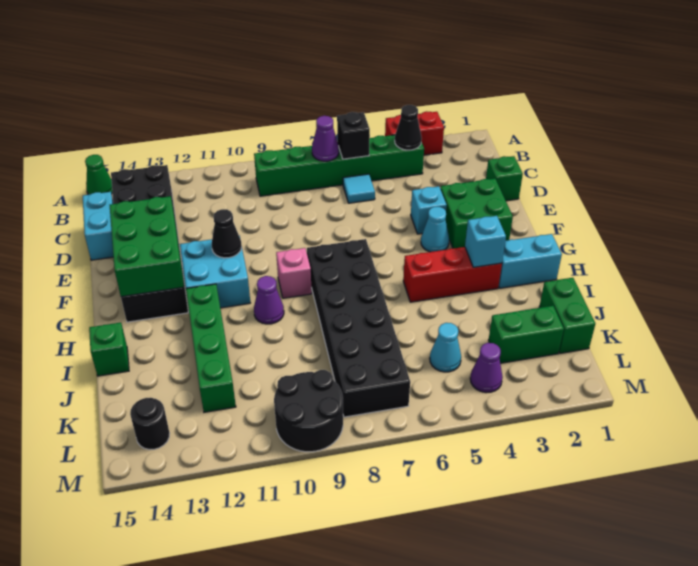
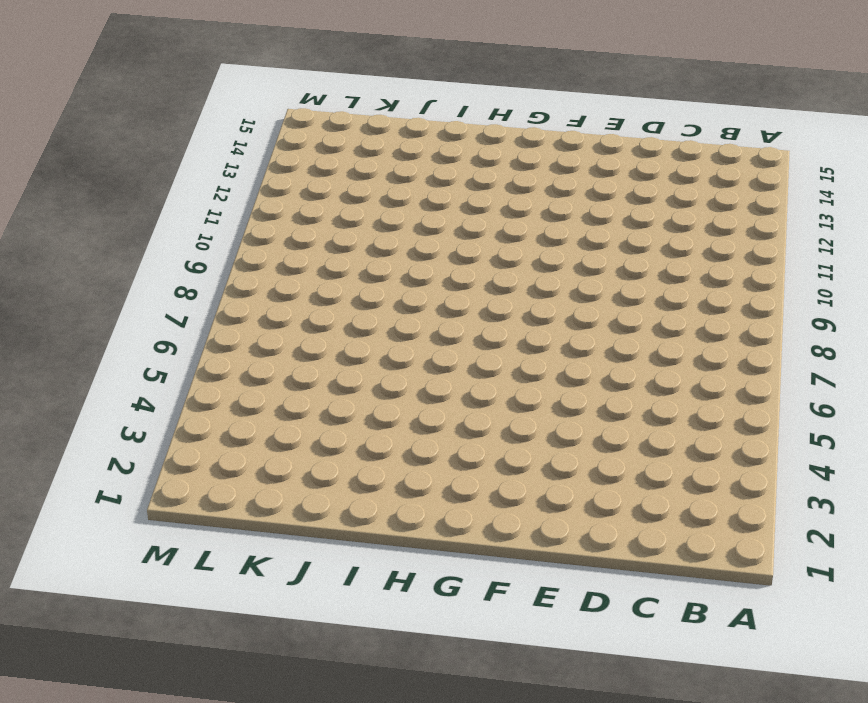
none -> red brick A3:A4 level 1
none -> green cone A15 level 1
none -> green brick B4:B9 level 1
none -> black brick B13:G14 level 1

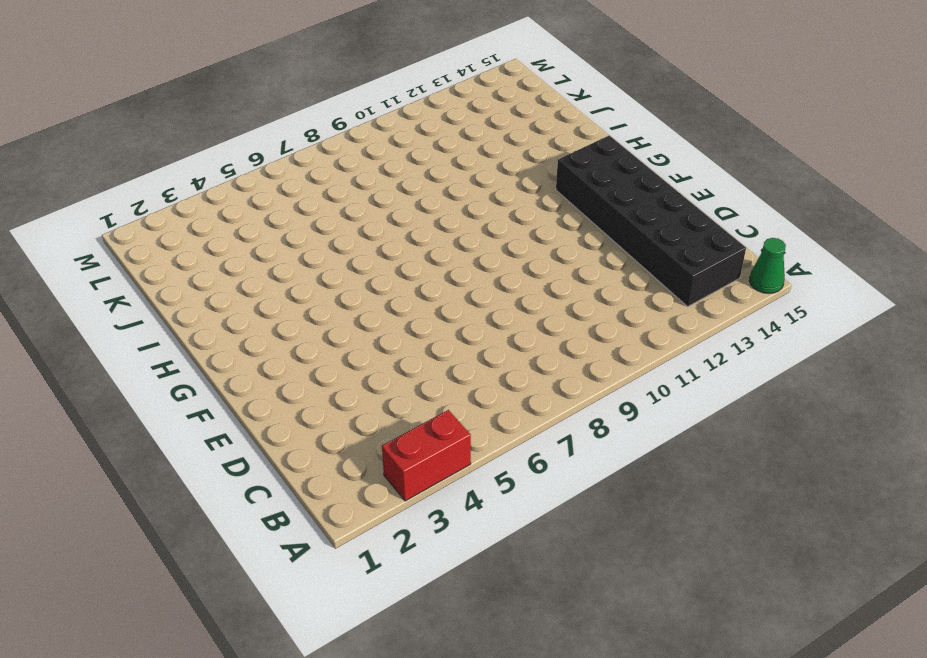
none -> green brick B4:B9 level 1
none -> cyan tile C6 level 1
none -> cyan brick C15:D15 level 1
none -> green brick D1 level 1

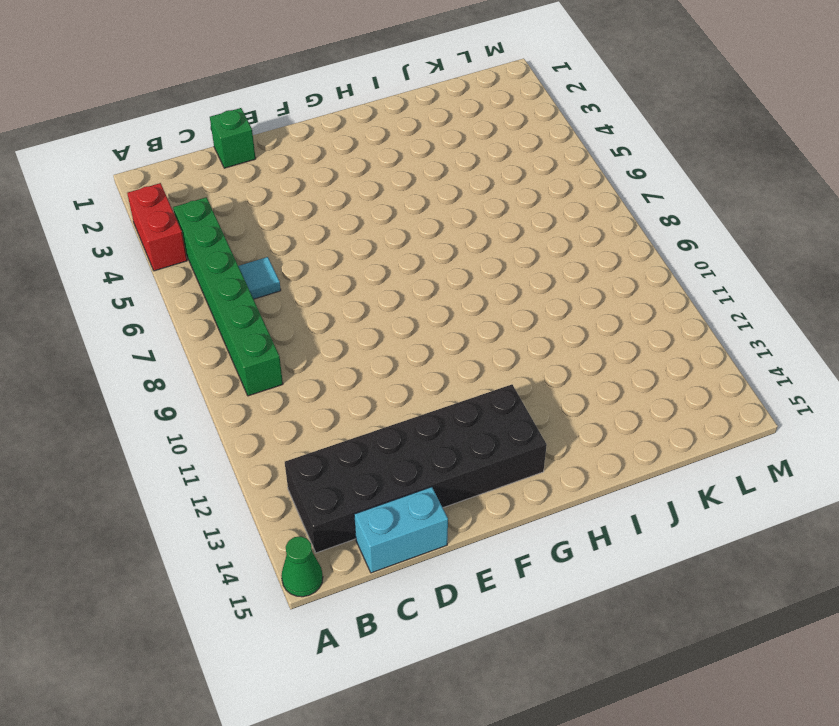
none -> green brick E2:F3 level 1
none -> cyan brick E4 level 1
none -> cyan cone F4 level 1
none -> cyan brick F11:G12 level 1

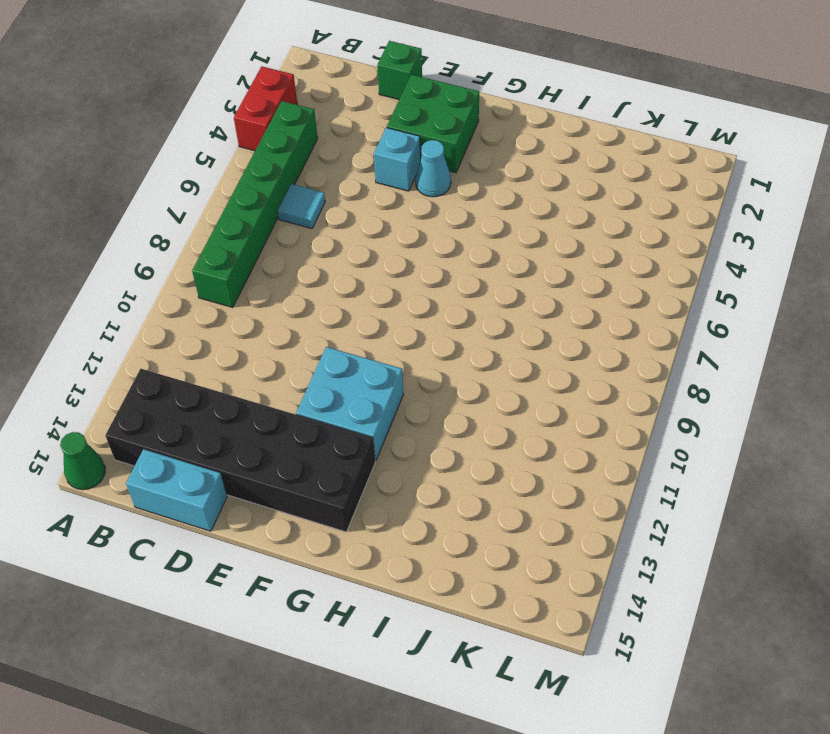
none -> black brick G7:L8 level 1
none -> pink brick G9 level 1
none -> cyan brick H1:H2 level 1
none -> red brick H3:H5 level 1

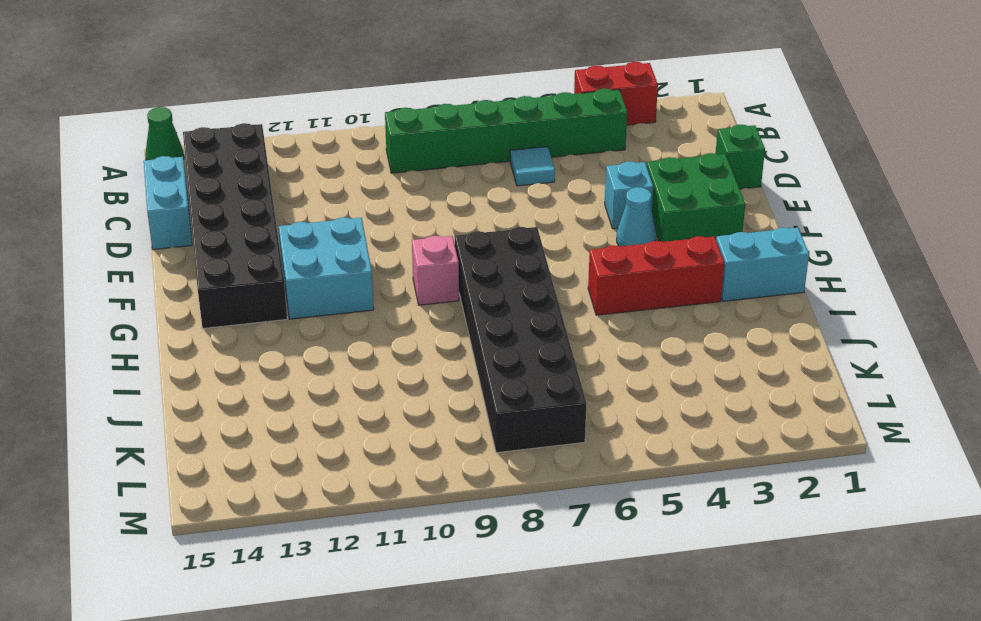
none -> purple cone H10 level 1
none -> green brick H12:K12 level 1
none -> green brick I15 level 1
none -> green brick J1:K1 level 1

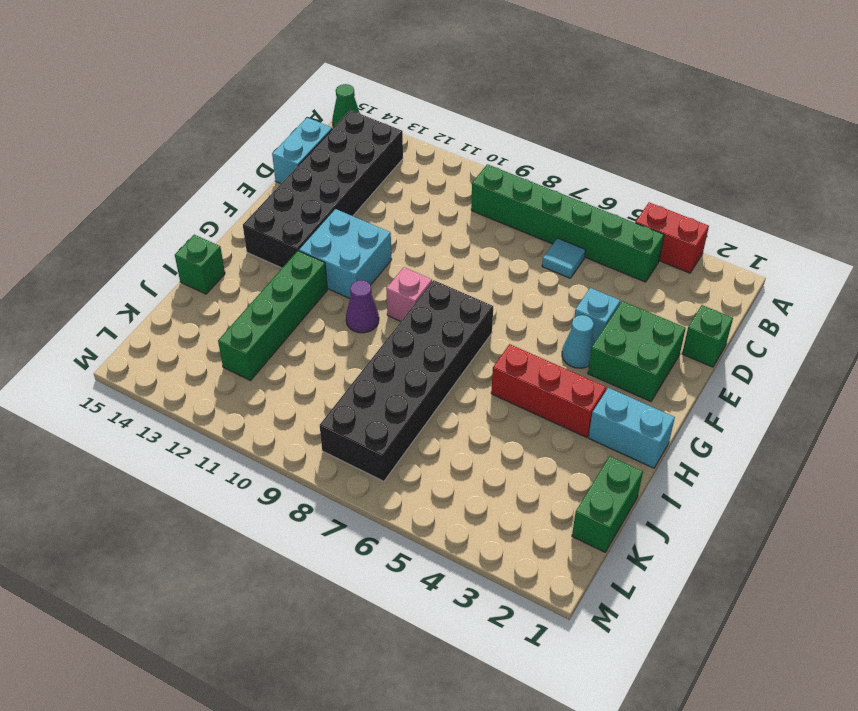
none -> green brick K2:K3 level 1
none -> cyan cone K5 level 1
none -> purple cone L4 level 1
none -> black round brick L9:M10 level 1

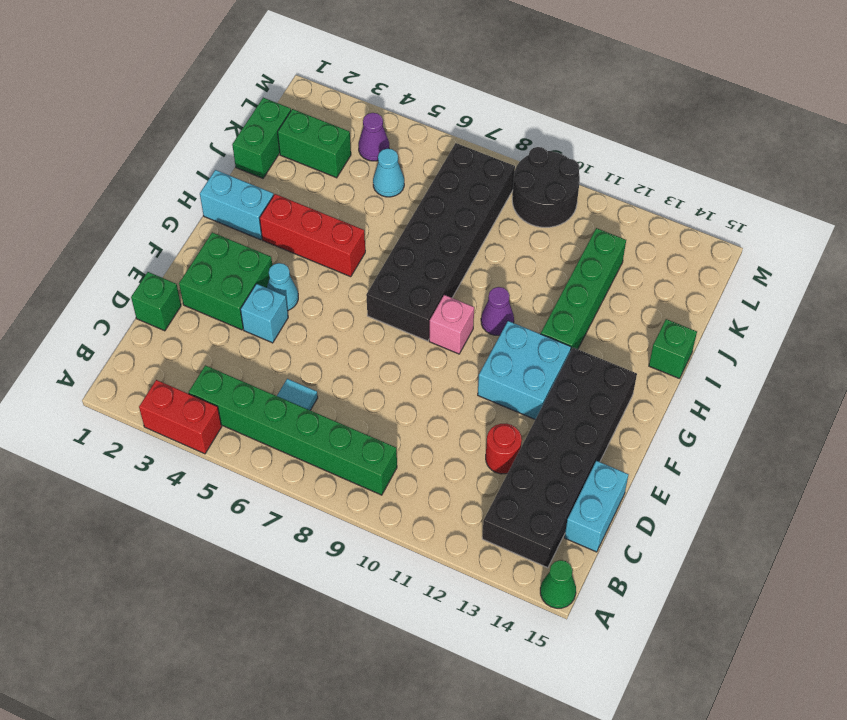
red round brick D12 level 1 -> none
none -> black round brick L14 level 1
none -> black cone B4 level 2
none -> black brick B6 level 2
none -> purple cone B7 level 2

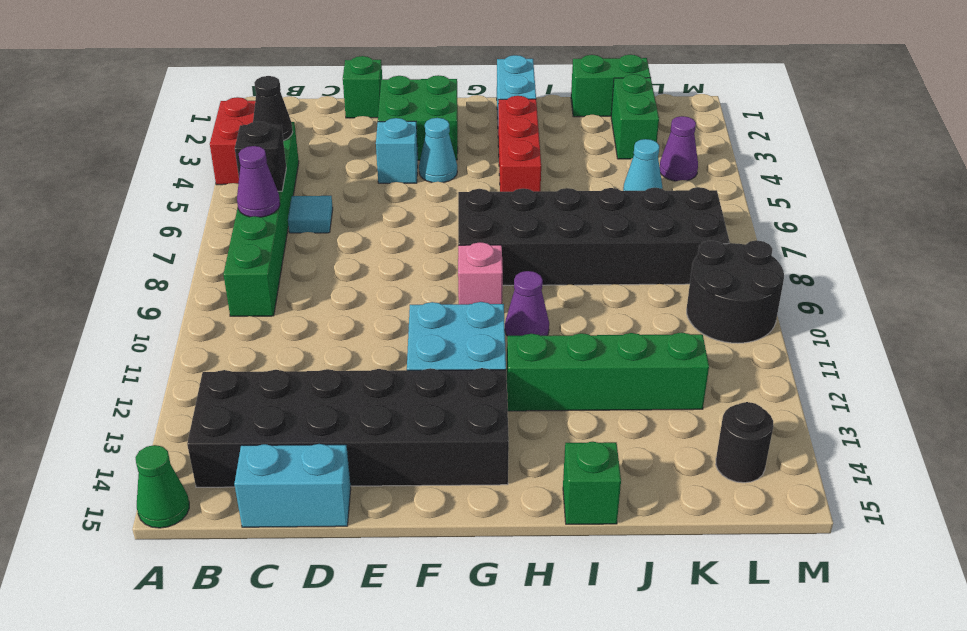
none -> green brick E13:G14 level 2
none -> black cone F11 level 2
none -> cyan brick H3 level 2

